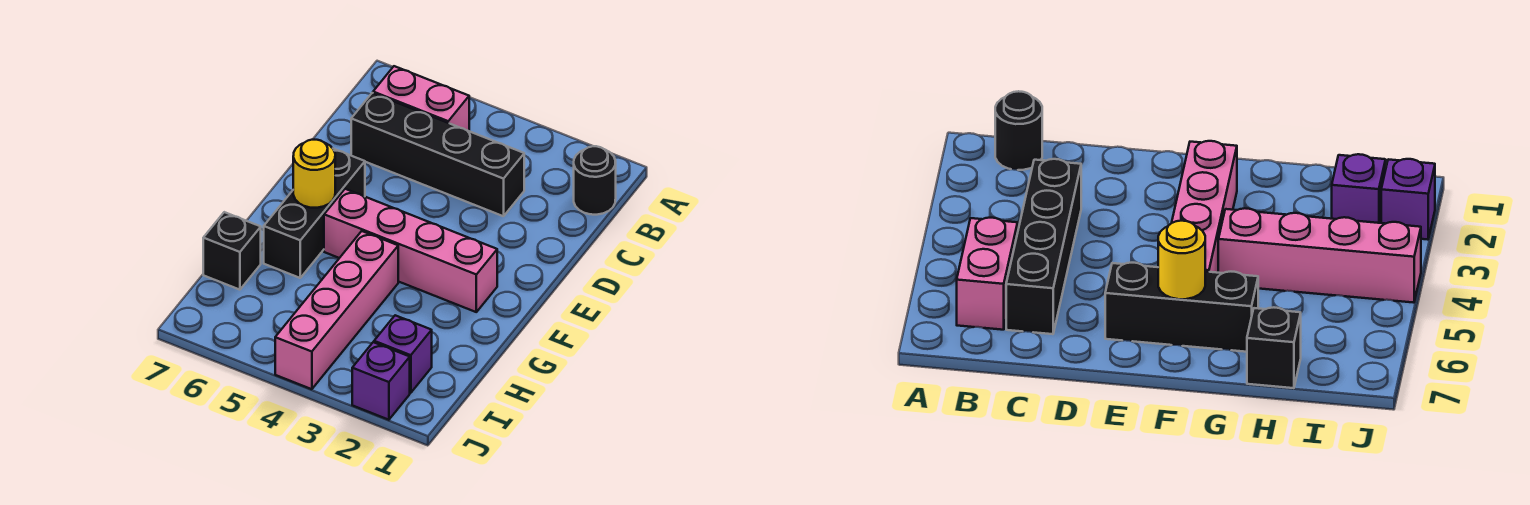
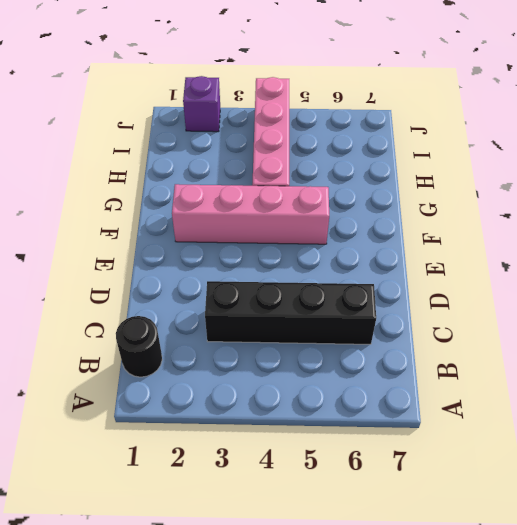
none -> pink brick B5:B6 level 1
none -> black brick E6:G6 level 1

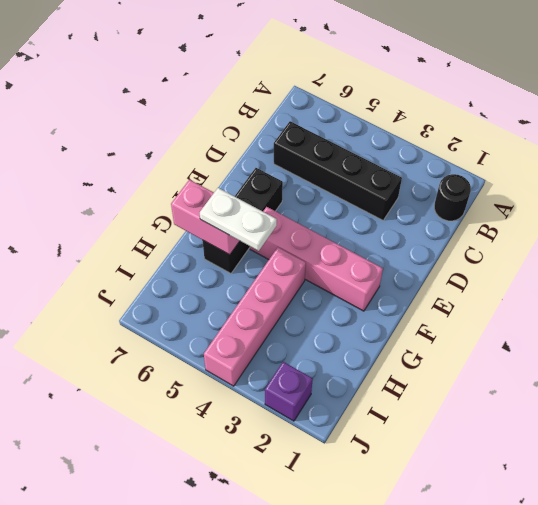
white plate G5:G6 level 3 -> none
pink brick G6:G7 level 2 -> pink brick B5:B6 level 1
none -> black brick H7 level 1
none -> purple brick I2 level 1

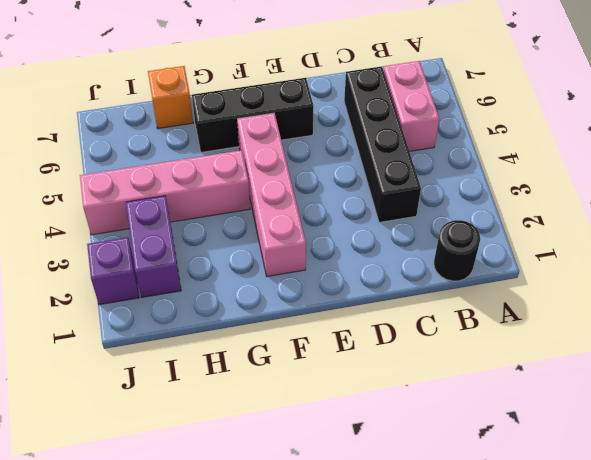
orange brick H7 level 1 -> black brick H7 level 1
purple brick I2:I3 level 1 -> purple brick I2 level 1
none -> yellow round brick F6 level 2

